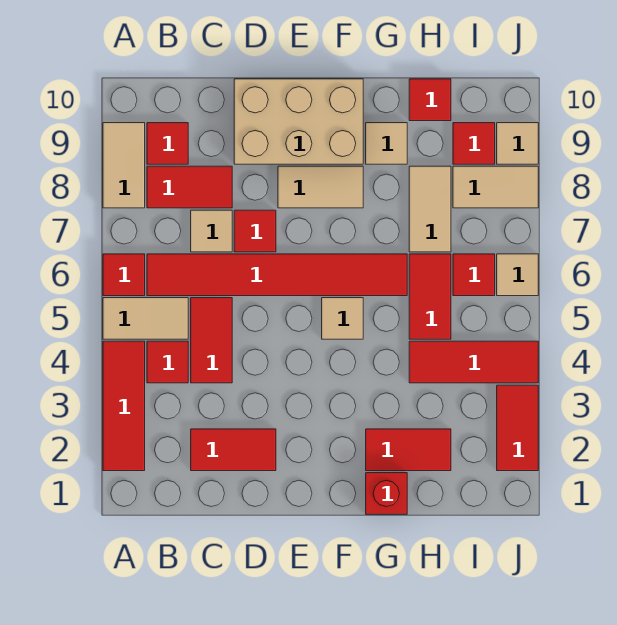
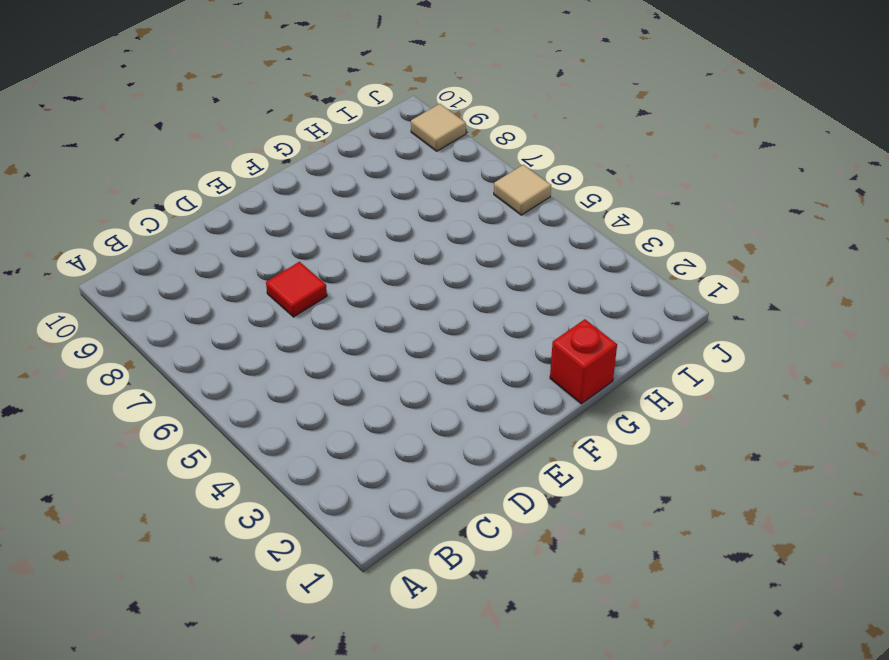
none -> red tile A2:A4 level 1
none -> tan tile A5:B5 level 1
none -> red tile A6 level 1

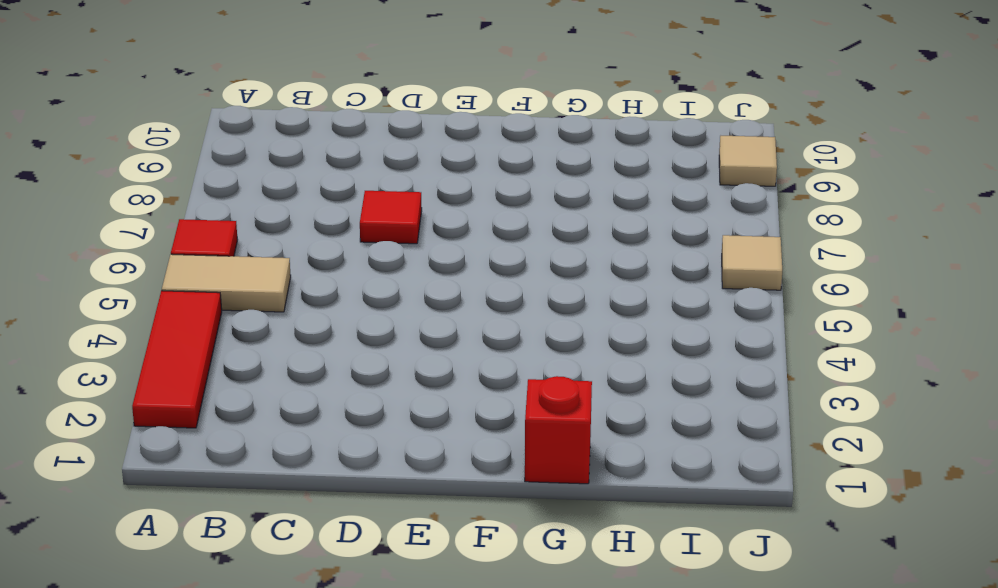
none -> tan tile A8:A9 level 1
none -> red tile B4 level 1
none -> red tile B6:G6 level 1

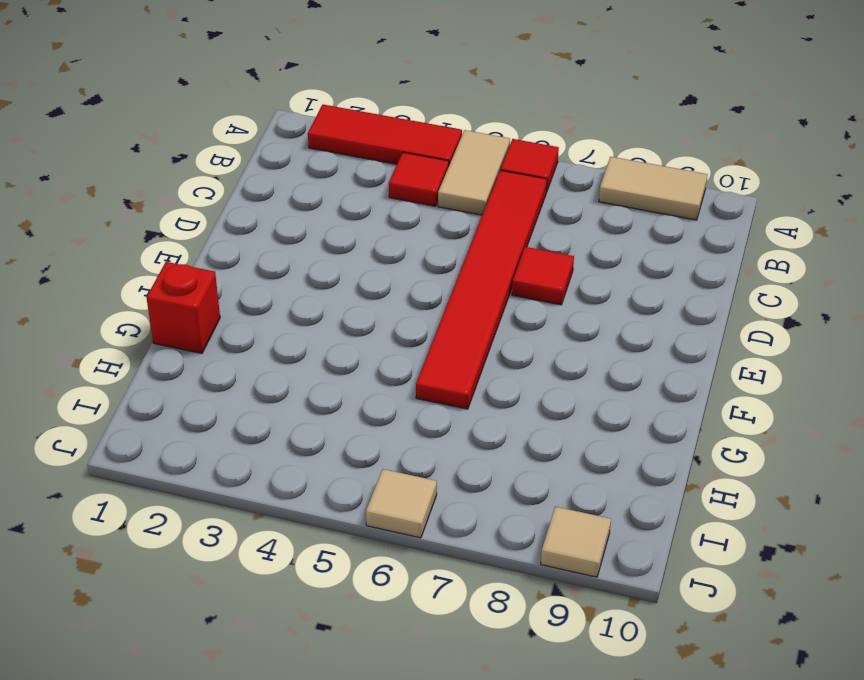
none -> red tile B8:C8 level 1
none -> red tile B9 level 1
none -> red tile C2:D2 level 1

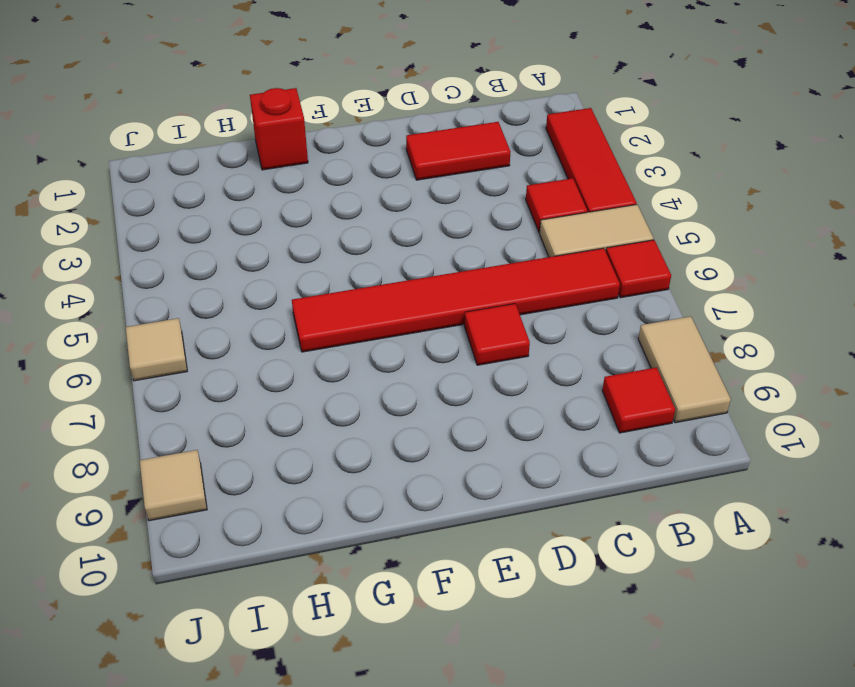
none -> red tile B8:C8 level 1
none -> red tile C4:C5 level 1
none -> tan tile C7 level 1

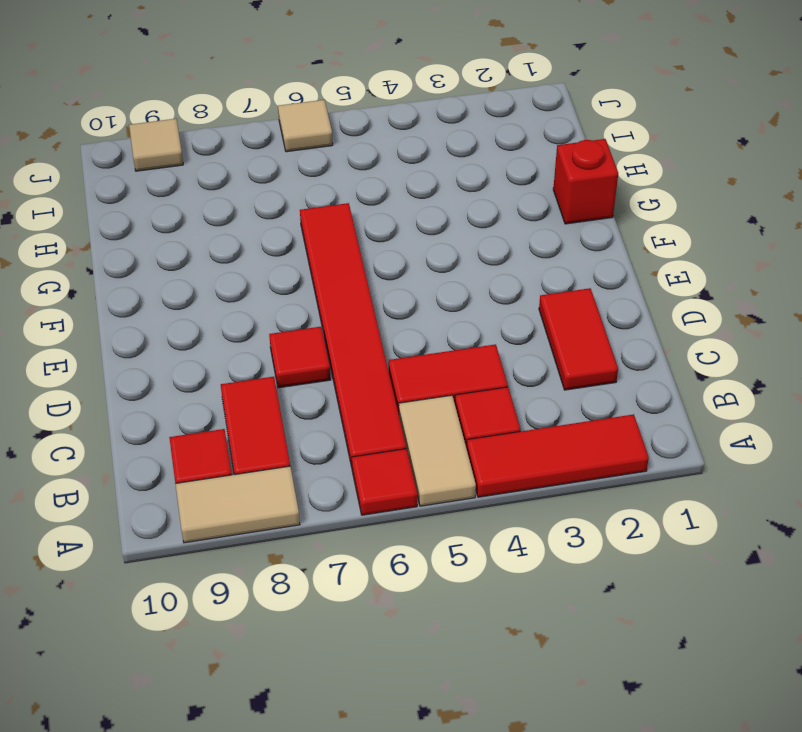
none -> tan tile C7 level 1
none -> tan brick D9:F10 level 1
none -> tan tile E8:F8 level 1

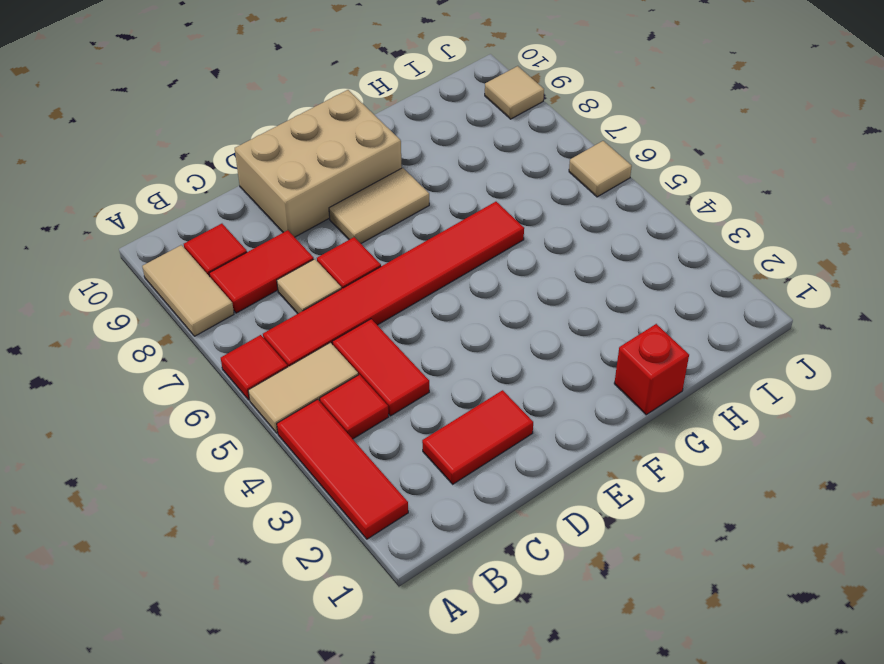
none -> tan tile F5 level 1
none -> red tile G2:H2 level 1
none -> tan tile G9 level 1

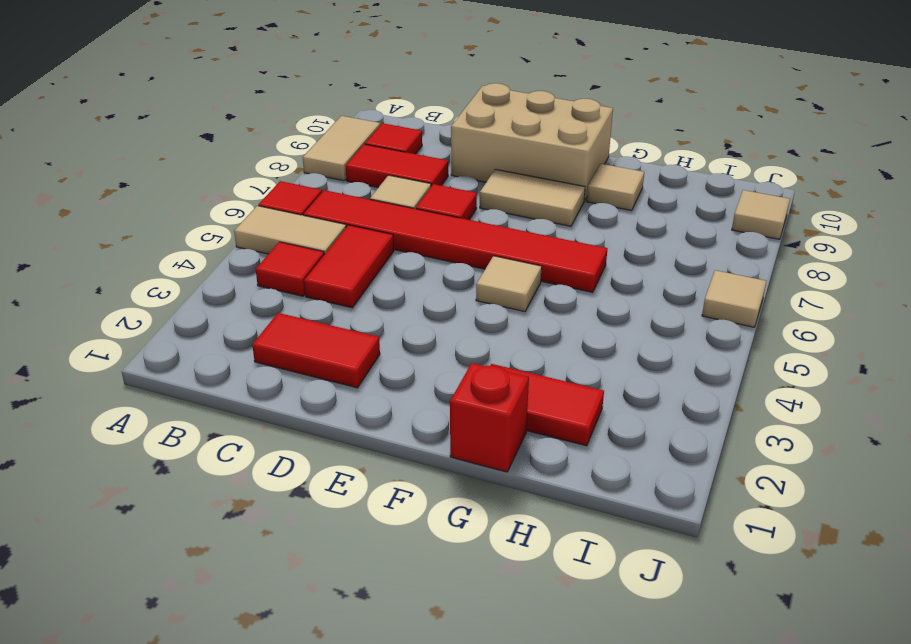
none -> red tile A2:A4 level 1
none -> red tile H4:J4 level 1
none -> red tile H5:H6 level 1

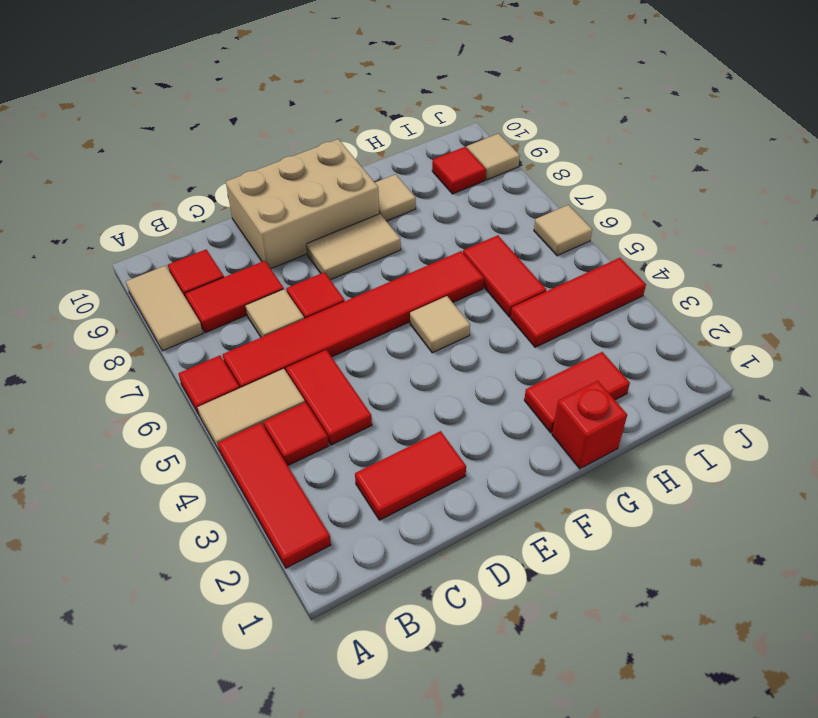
none -> tan tile H7:H8 level 1
none -> red tile H10 level 1
none -> red tile I6 level 1

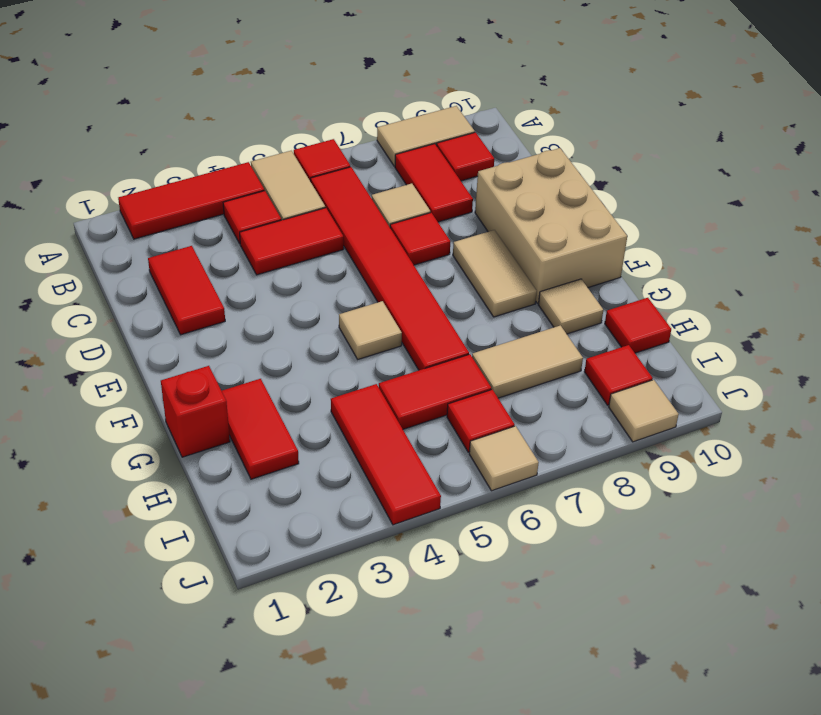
none -> tan tile I8:J8 level 1
none -> red tile J2:J3 level 1

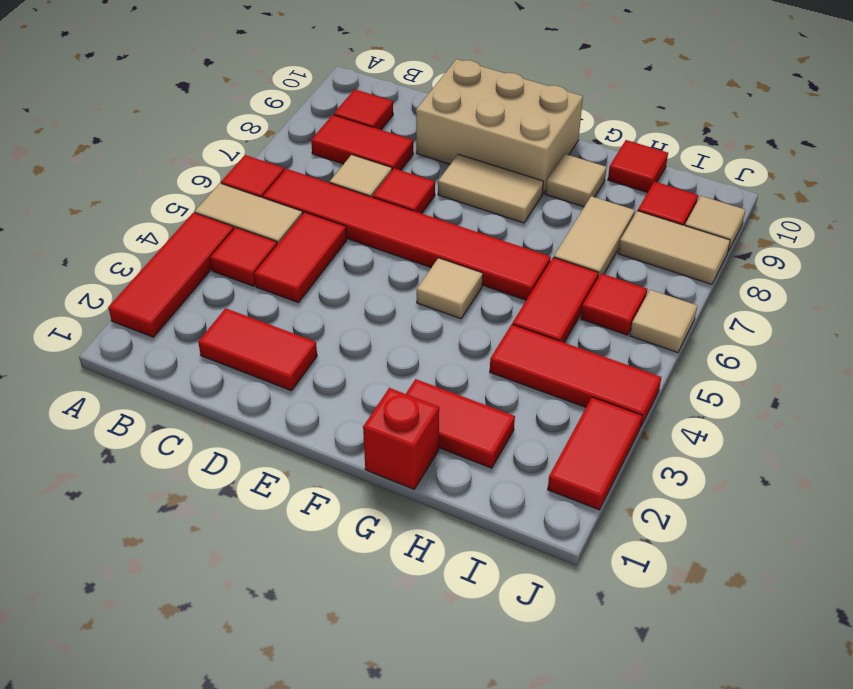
none -> tan tile A8:A9 level 1

